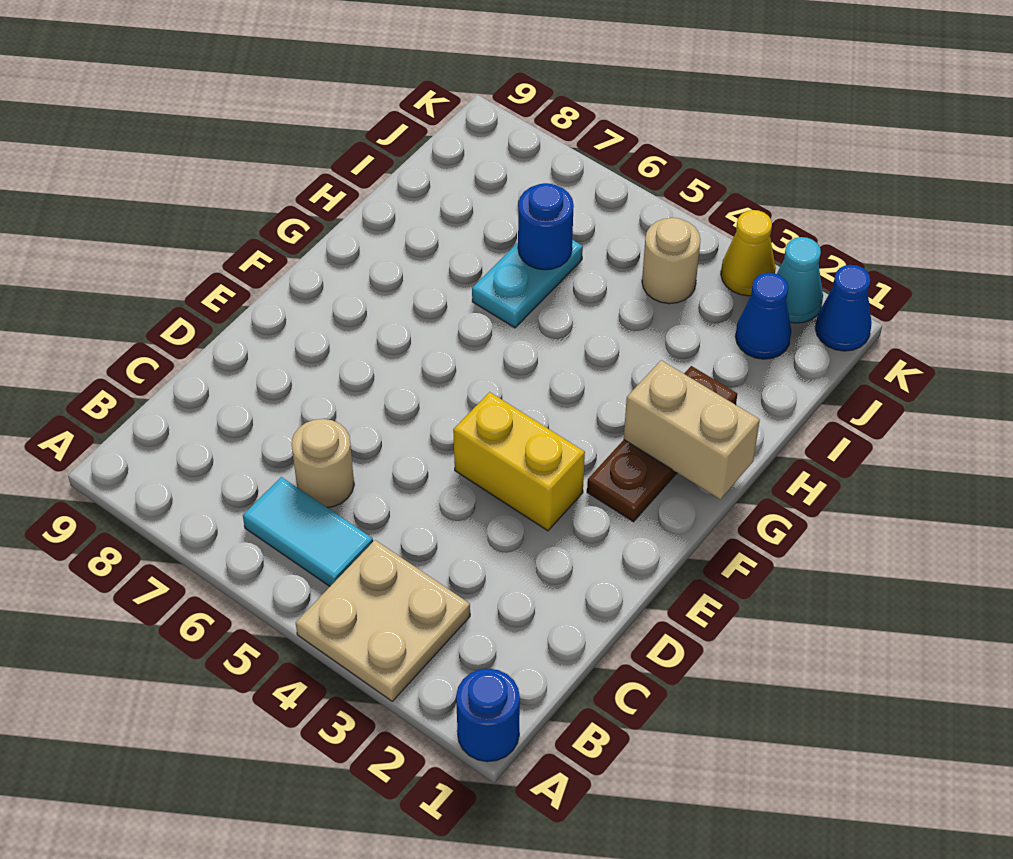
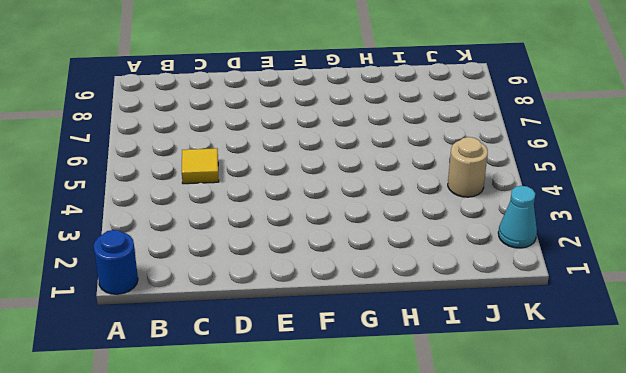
yellow tile C5 level 1 -> none
none -> tan plate A3:B4 level 1
none -> cyan tile B5:B6 level 1
none -> tan round brick C6 level 1

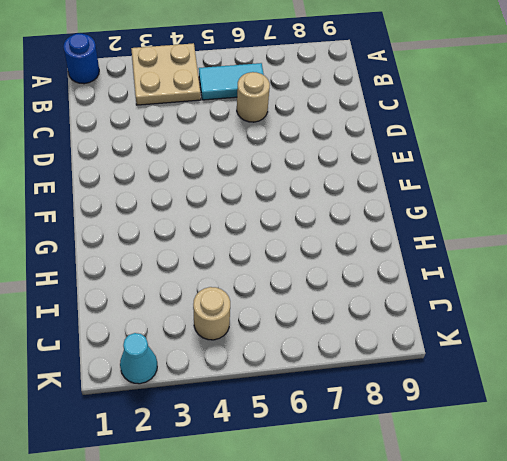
none -> yellow brick E3:E4 level 1
none -> brown plate F2:H2 level 1
none -> cyan plate H6:I6 level 1

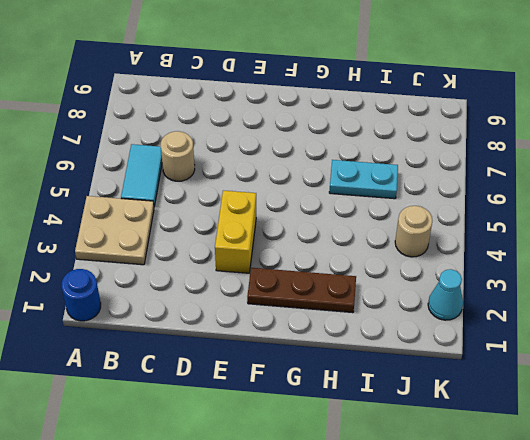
none -> blue cone J2 level 1
none -> blue cone K1 level 1
none -> yellow cone K3 level 1

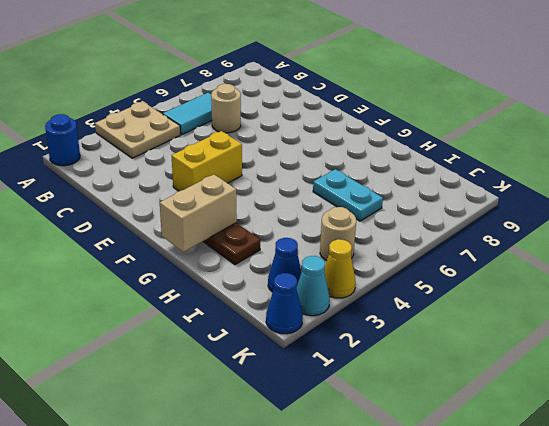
none -> blue round brick I6 level 2

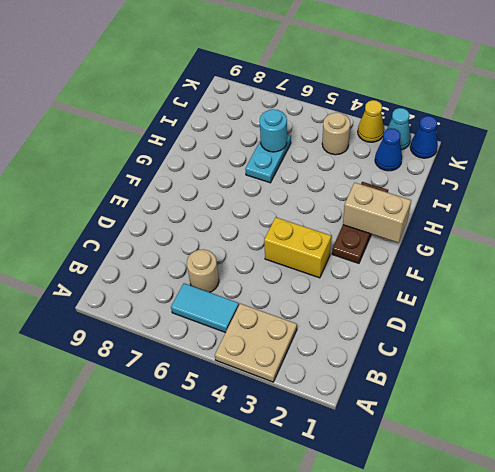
cyan round brick I6 level 2 -> blue round brick I6 level 2
none -> blue round brick A1 level 1

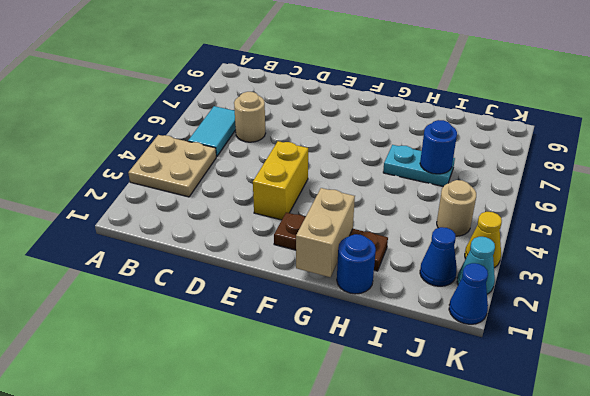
blue round brick H1 level 1 -> blue round brick A1 level 1

